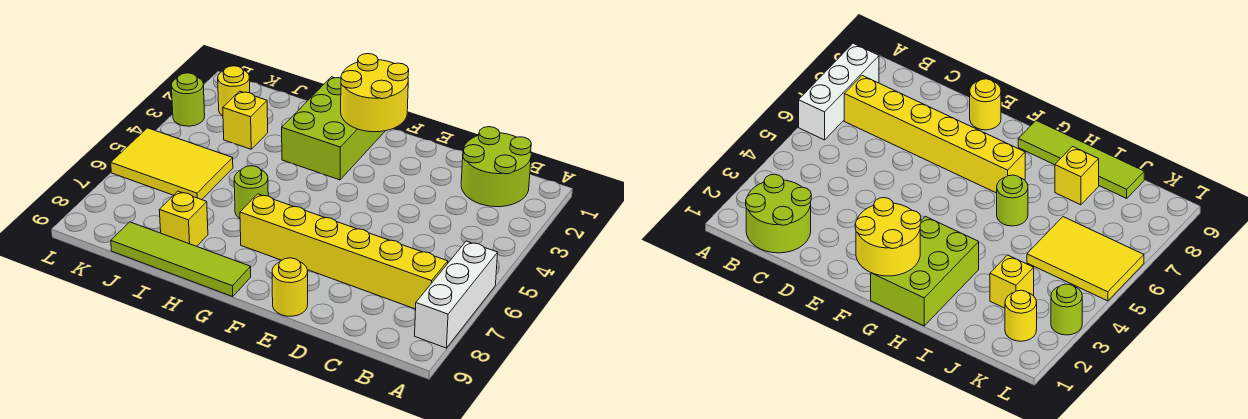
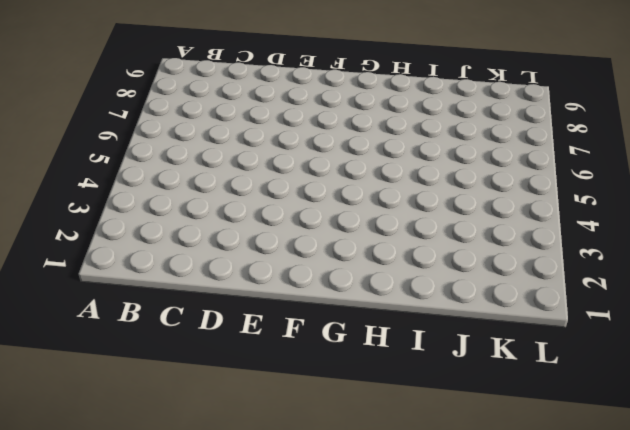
none -> white brick A6:A8 level 1
none -> lime round brick B1:C2 level 1
none -> yellow brick B7:G7 level 1

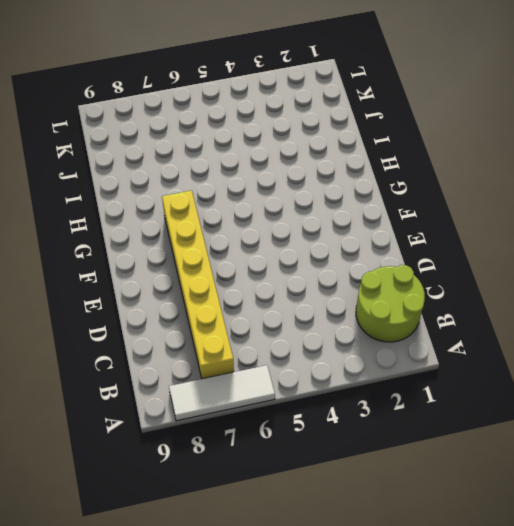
white tile A6:A8 level 1 -> white brick A6:A8 level 1
none -> yellow round brick E9 level 1
none -> lime brick G1:H3 level 1
none -> lime tile G9:J9 level 1

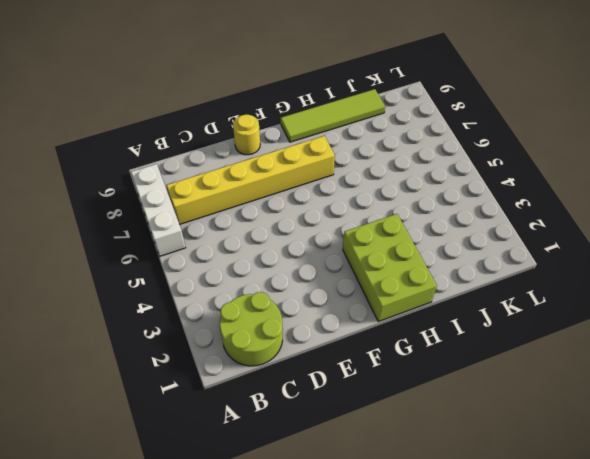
none -> lime round brick H6 level 1
none -> yellow brick I8 level 1
none -> yellow brick J3 level 1

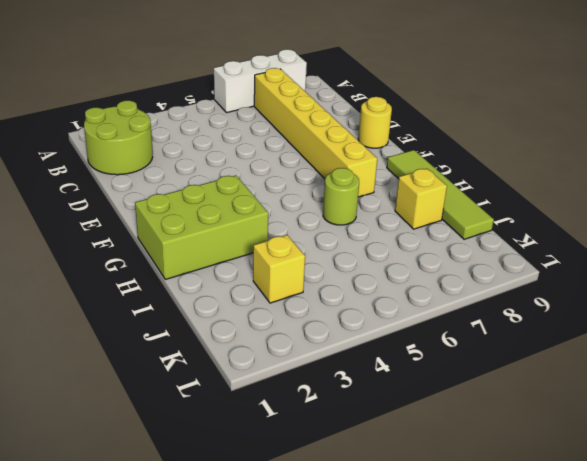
none -> yellow tile J5:L6 level 1
none -> yellow round brick K2 level 1
none -> lime round brick L3 level 1

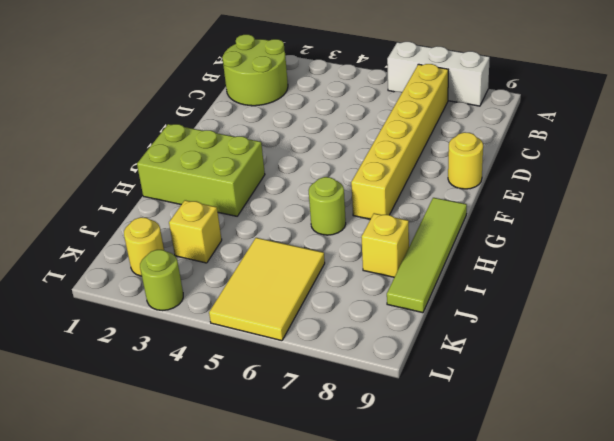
none -> yellow round brick F1:G2 level 2

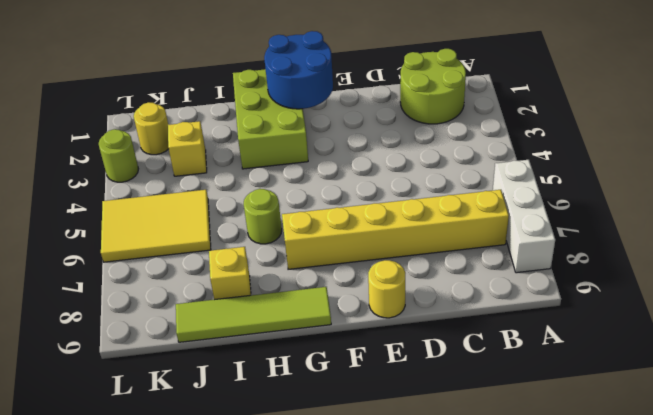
blue round brick F1:G2 level 2 -> yellow round brick F1:G2 level 2

